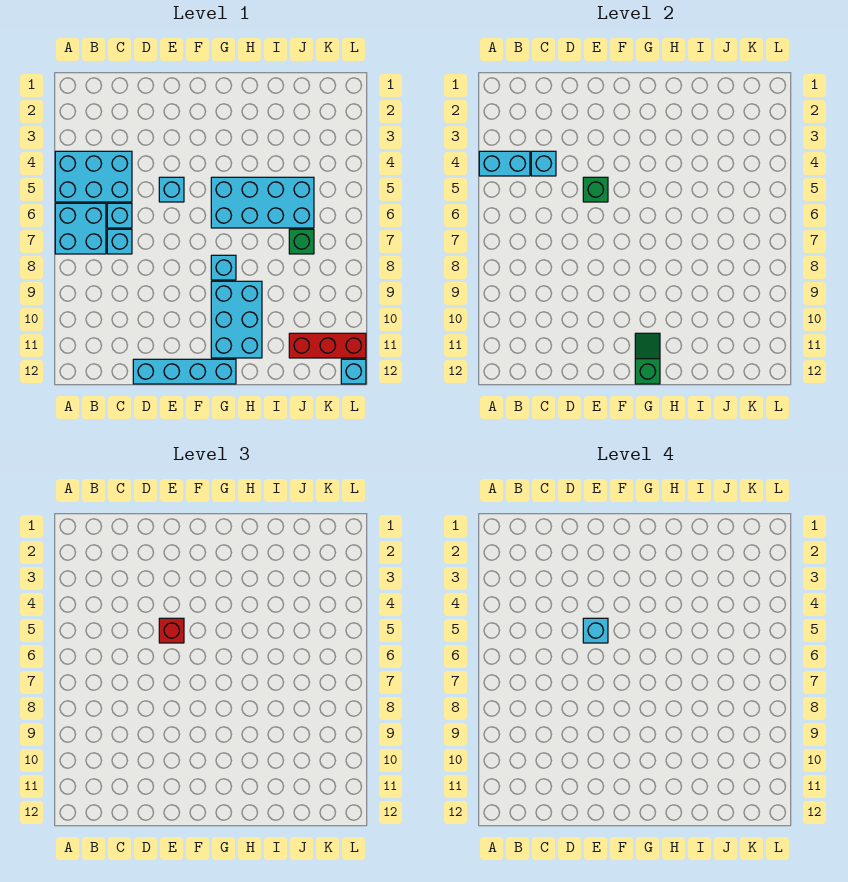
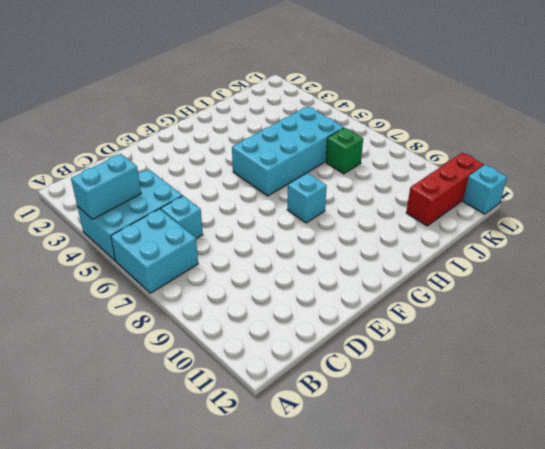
none -> cyan brick C7 level 1
none -> cyan brick D12:G12 level 1
none -> cyan brick E5 level 1

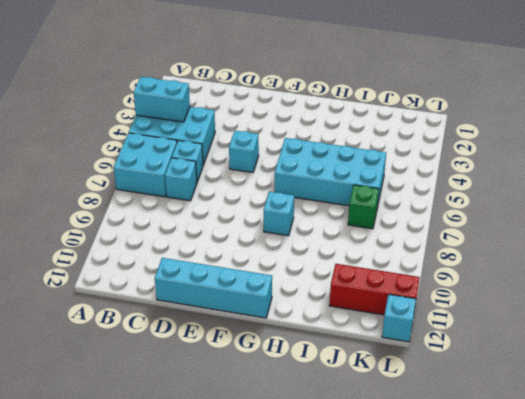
none -> cyan brick G9:H11 level 1
none -> cyan brick C4 level 2
none -> green brick E5 level 2

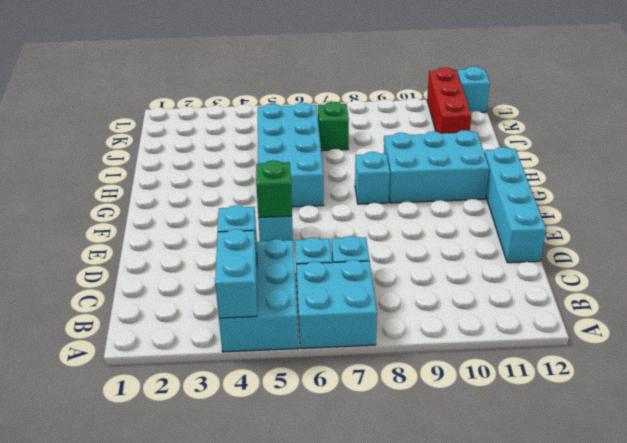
none -> green slope G11:G12 level 2 top 12
none -> red brick E5 level 3
none -> cyan brick E5 level 4

